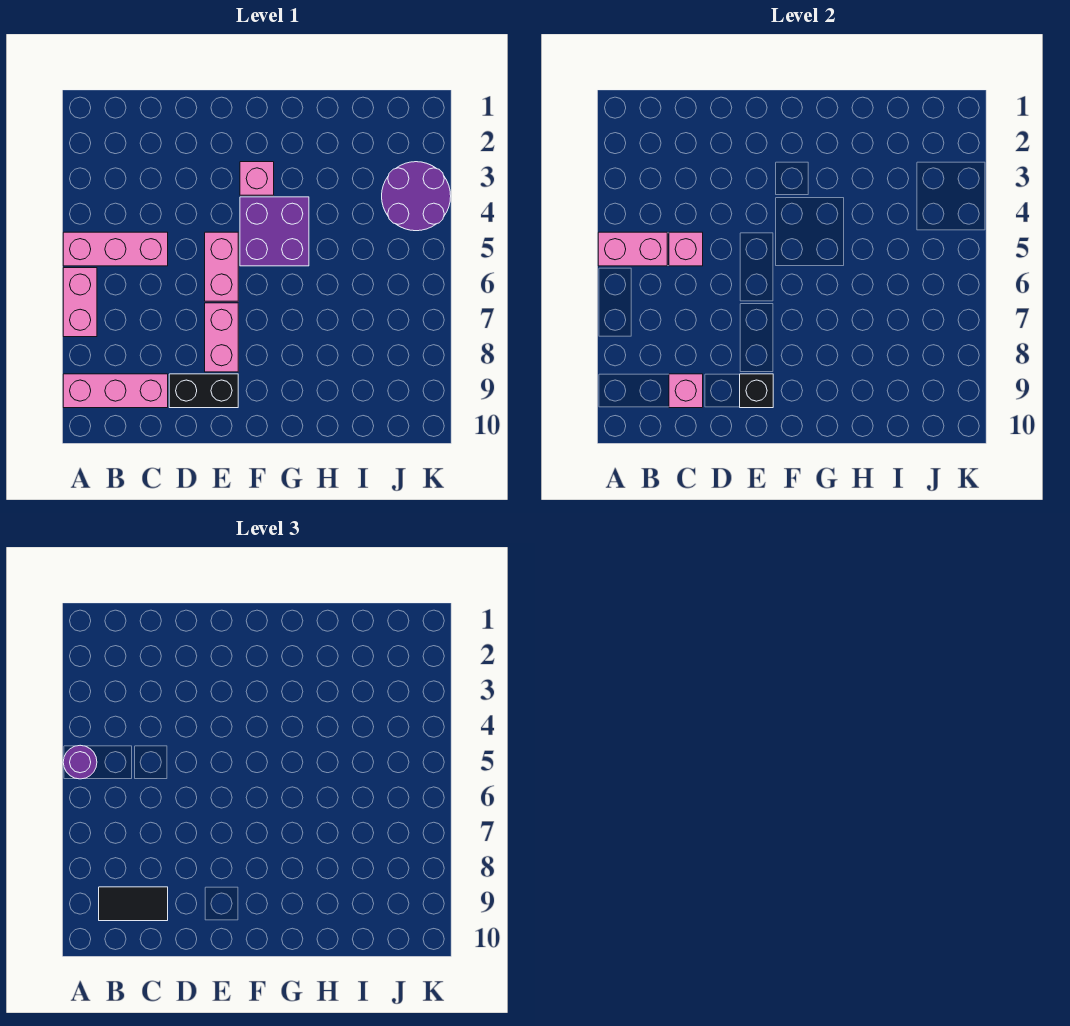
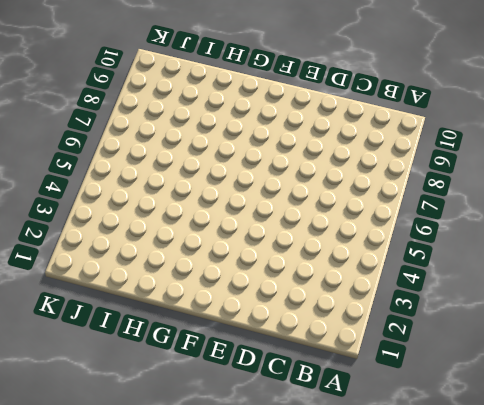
none -> pink brick A5:C5 level 1
none -> pink brick A6:A7 level 1
none -> pink brick A9:C9 level 1

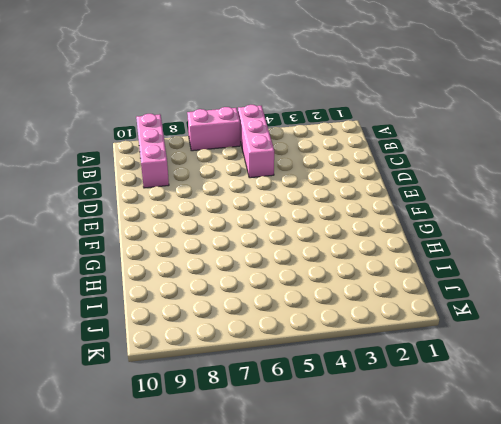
none -> black brick D9:E9 level 1
none -> pink brick E5:E6 level 1
none -> pink brick E7:E8 level 1

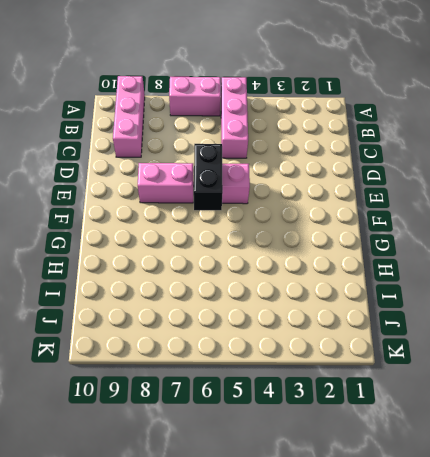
black brick E6:F6 level 2 -> black brick D9:E9 level 1
none -> pink brick F3 level 1
none -> purple brick F4:G5 level 1
none -> purple round brick J3:K4 level 1

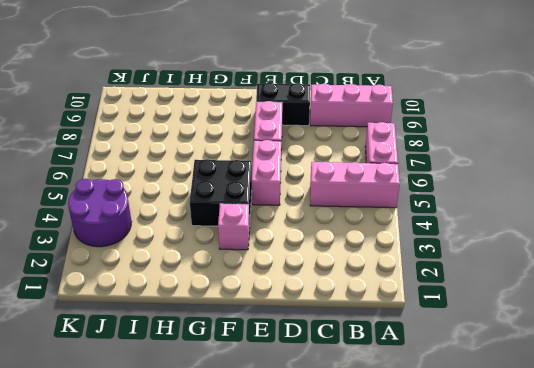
black brick F4:G5 level 1 -> purple brick F4:G5 level 1
none -> pink brick A5:B5 level 2
none -> pink brick C5 level 2
none -> pink brick C9 level 2

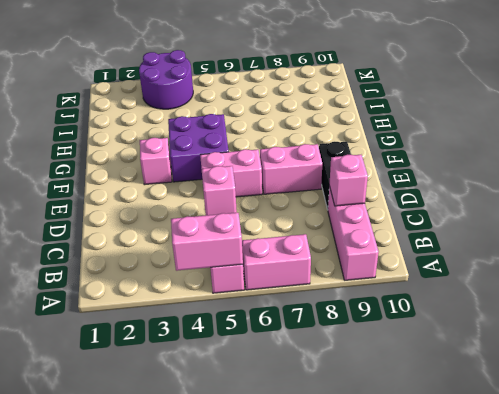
pink brick A4:A5 level 2 -> pink brick A5:B5 level 2
none -> black brick E9 level 2
none -> purple round brick A5 level 3
none -> black tile B9:C9 level 3

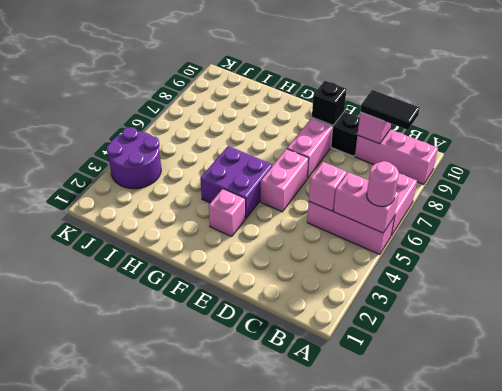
pink round brick A5 level 3 -> purple round brick A5 level 3

